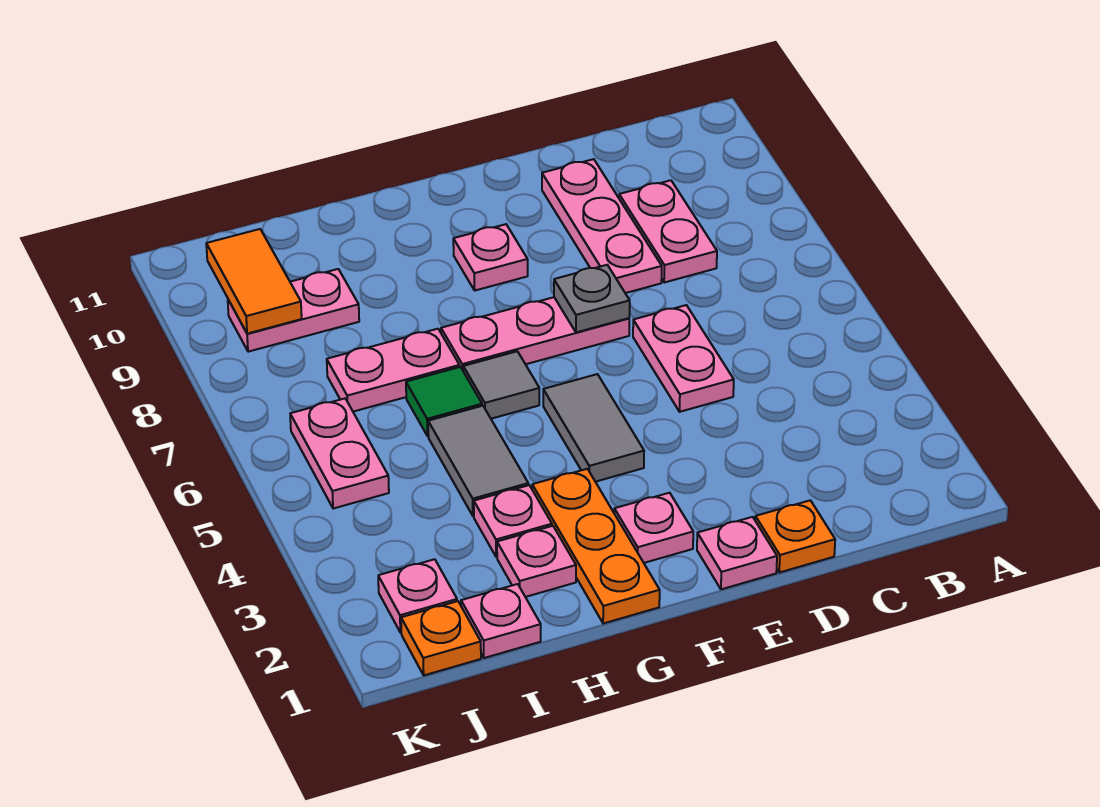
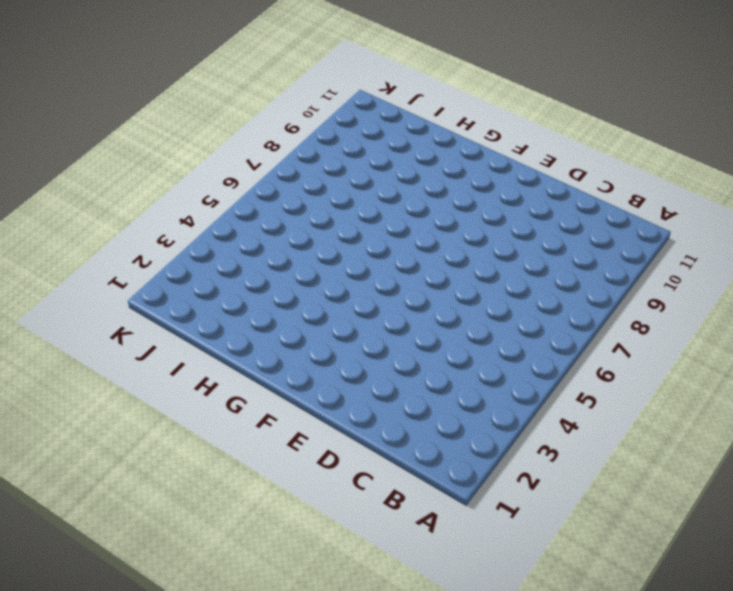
none -> pink plate C8:C9 level 1
none -> orange plate D1 level 1
none -> pink plate D5:D6 level 1

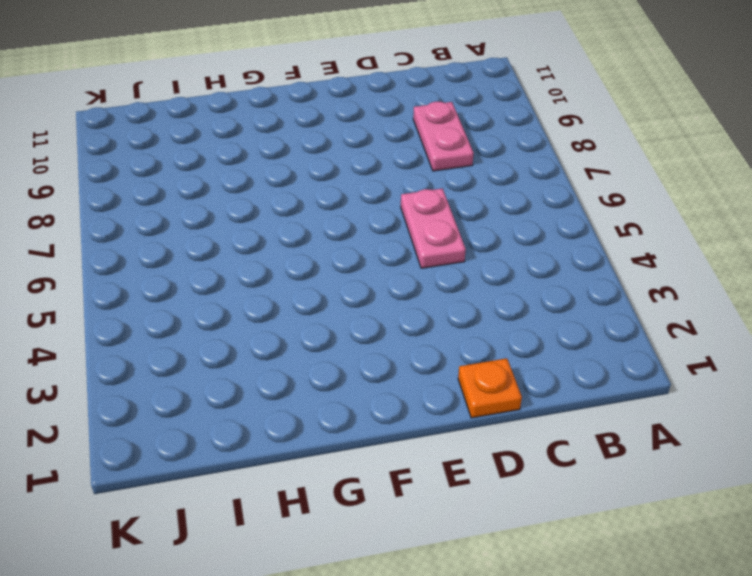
none -> pink plate D8:D10 level 1
none -> pink plate E1 level 1
none -> pink plate E7:G7 level 1

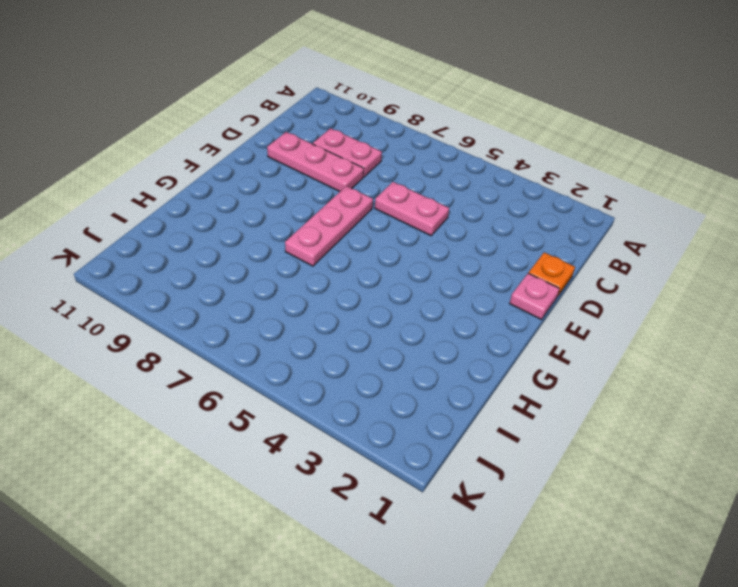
none -> pink plate F2 level 1
none -> grey tile F4:F5 level 1
none -> pink plate F9 level 1

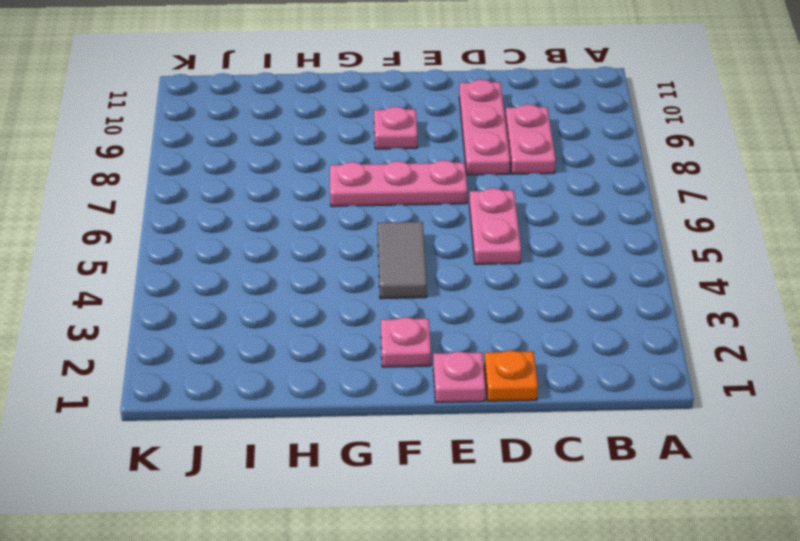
none -> orange plate G1:G3 level 1
none -> grey tile G6 level 1
none -> pink plate H2 level 1

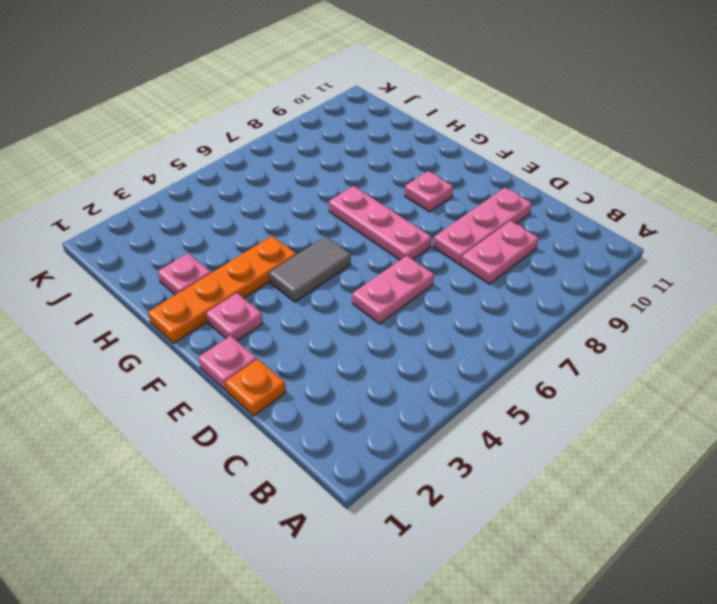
orange plate G1:G4 level 1 -> orange plate G1:G3 level 1
none -> grey tile G6 level 1
none -> pink plate H3 level 1
none -> grey tile H4:H5 level 1

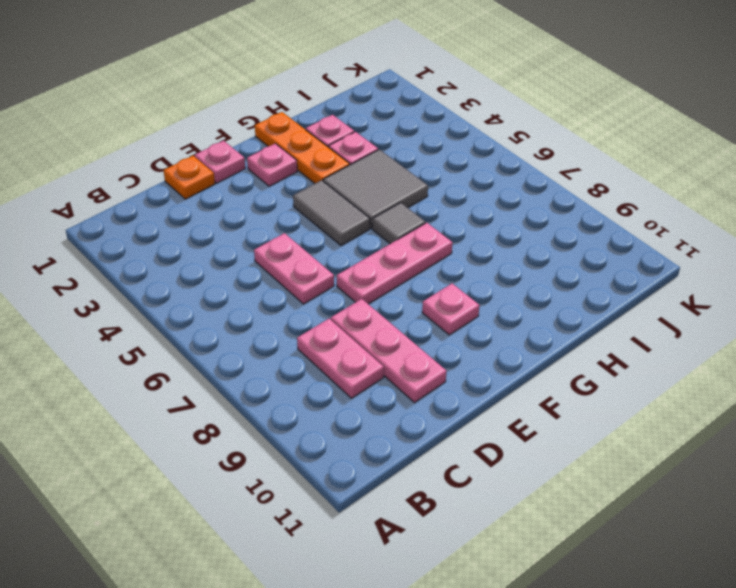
grey tile G4:H5 level 1 -> grey tile H4:H5 level 1
none -> green tile H6 level 1
none -> pink plate H7:I7 level 1
none -> pink plate I1 level 1

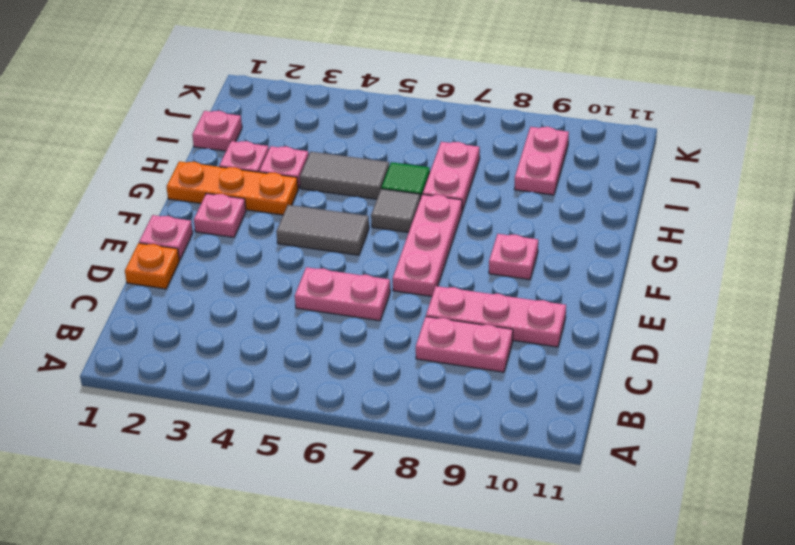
none -> orange plate J1 level 1
none -> pink plate J2 level 1
none -> pink plate J5:J6 level 1

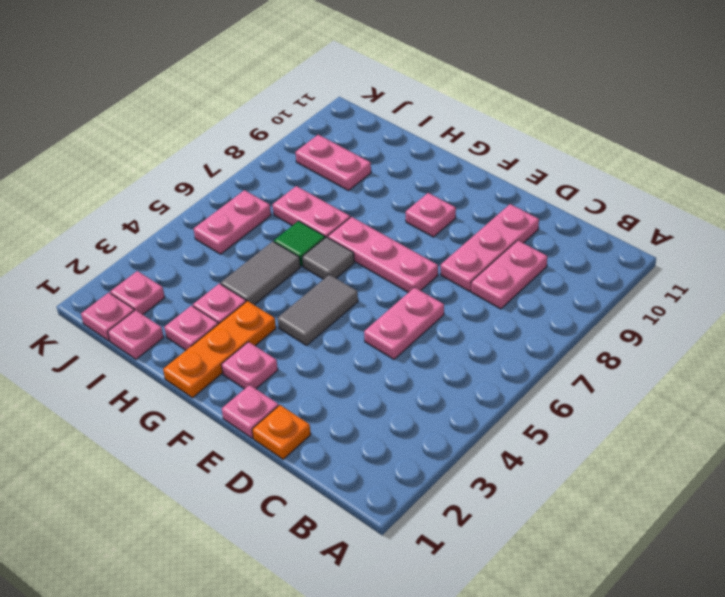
pink plate J1 level 1 -> orange plate J1 level 1
none -> grey plate E7 level 2
none -> orange tile J9:J10 level 2

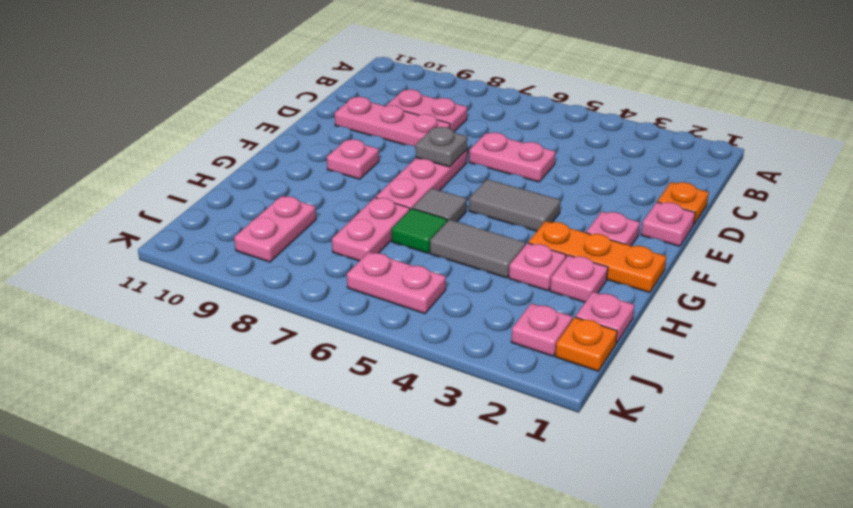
none -> orange tile J9:J10 level 2

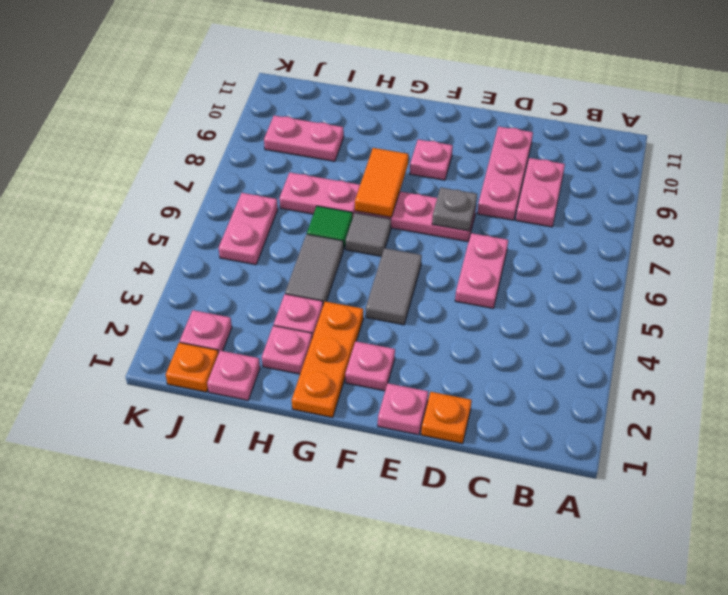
orange tile G7:G8 level 2 -> orange tile J9:J10 level 2

